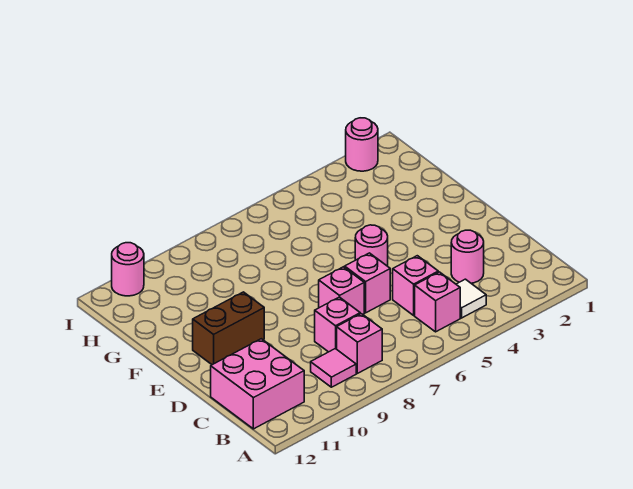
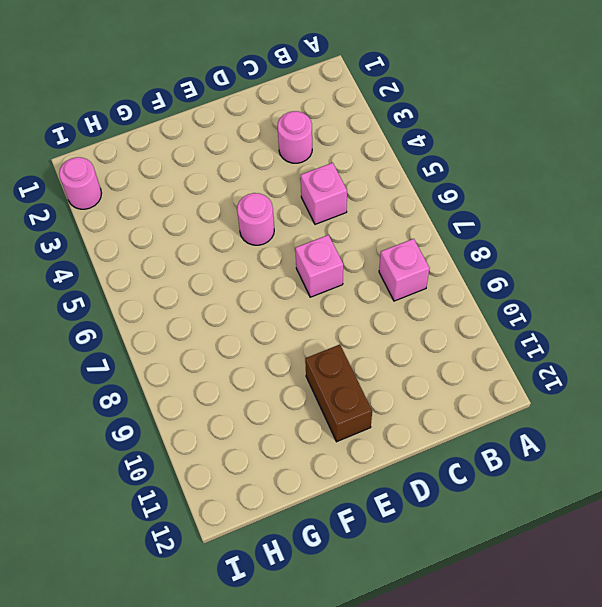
none -> white tile B4 level 1
none -> pink brick B5 level 1
none -> pink tile B9 level 1

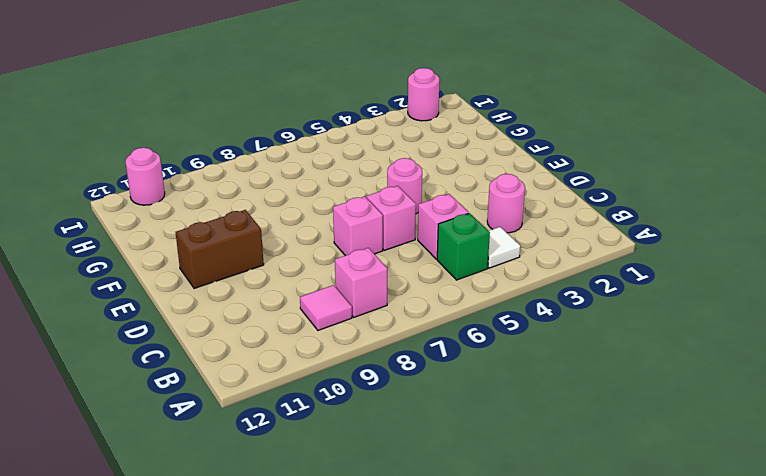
green brick B5 level 1 -> pink brick B5 level 1
none -> pink brick B11:C12 level 1
none -> pink brick C8 level 1

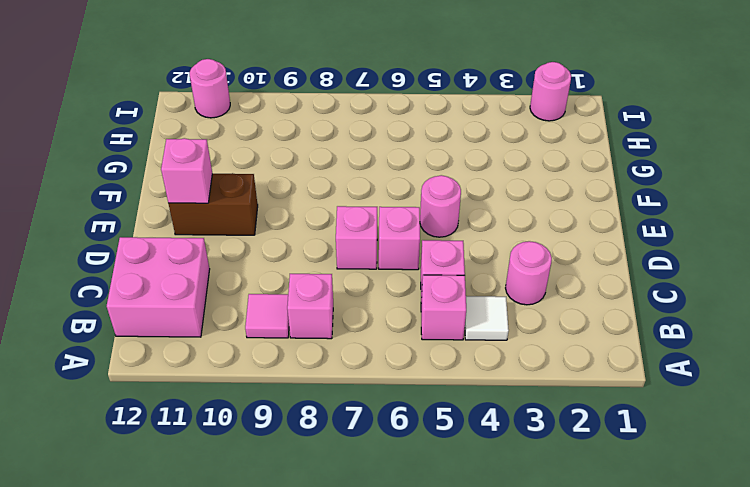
pink brick E11 level 2 -> pink brick C8 level 1

